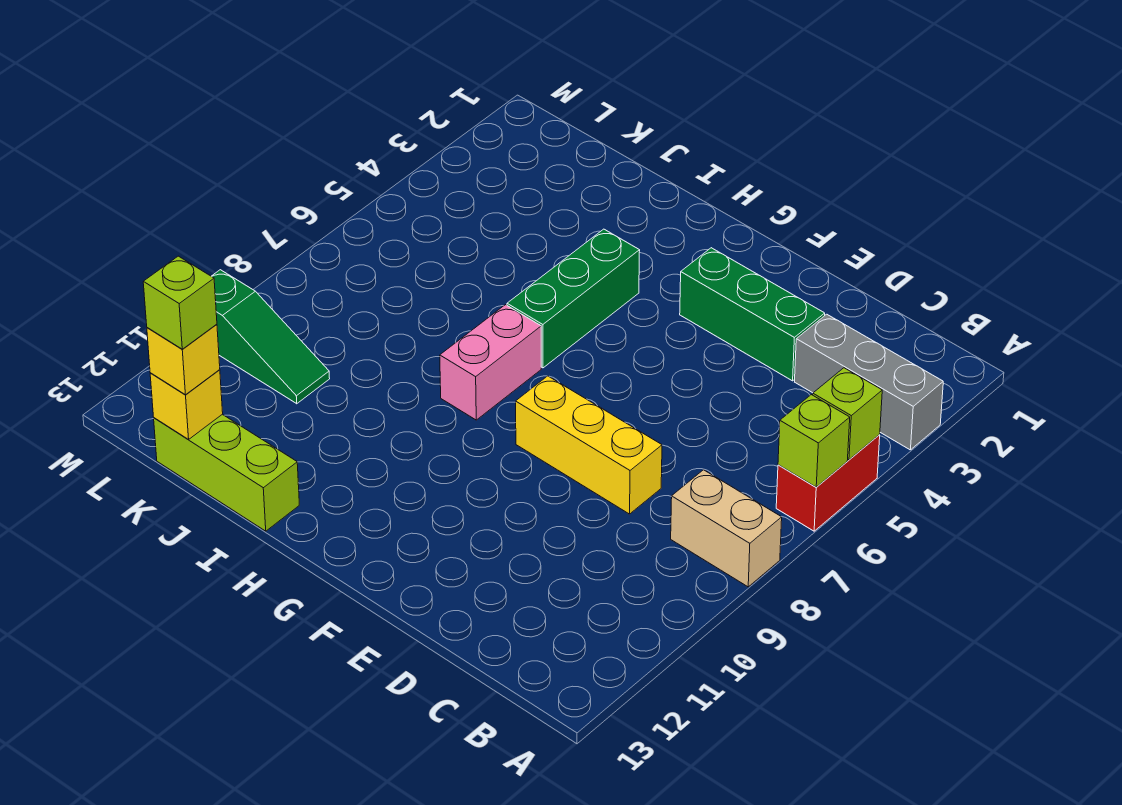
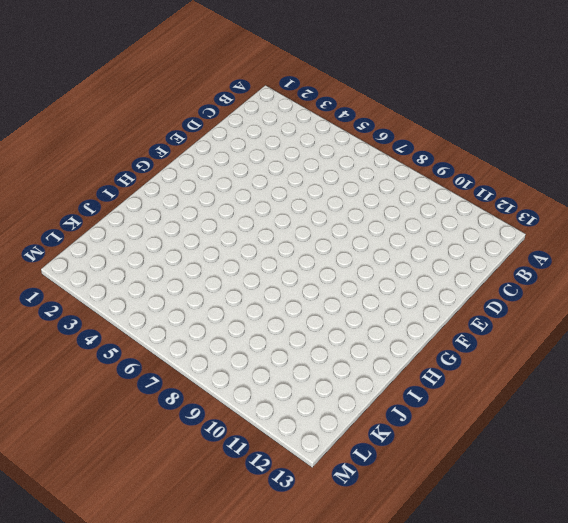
none -> grey brick A3:C3 level 1
none -> red brick A5:A6 level 1
none -> tan brick A8:B8 level 1

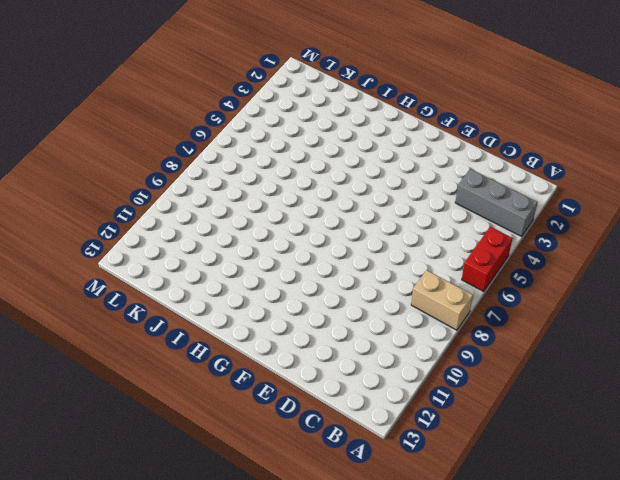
none -> green brick D3:F3 level 1
none -> yellow brick D8:F8 level 1
none -> green brick H4:H6 level 1

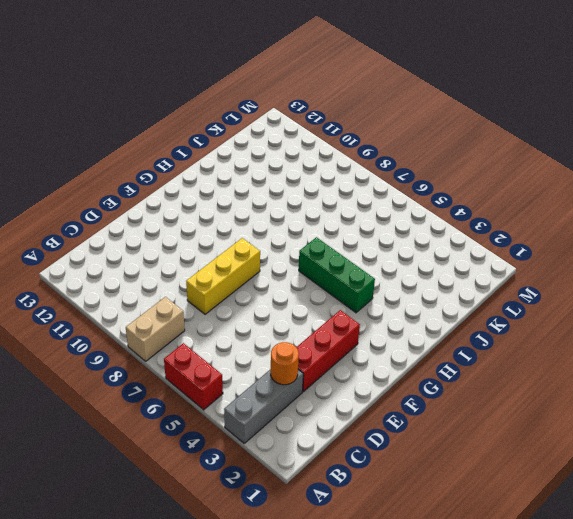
orange round brick C3 level 2 -> none
red brick D3:F3 level 1 -> green brick D3:F3 level 1
none -> pink brick H7:H8 level 1
none -> lime brick I13:K13 level 1
none -> green slope K10:M10 level 1 top M

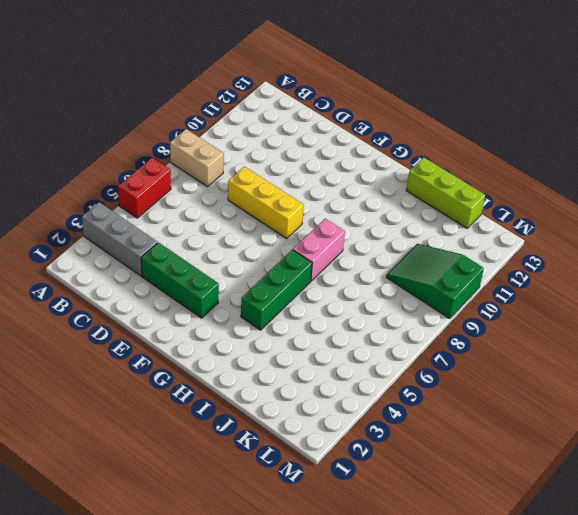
green slope K9:M10 level 1 top M -> green slope K10:M10 level 1 top M
none -> lime brick A5 level 2
none -> lime brick A6 level 2
none -> yellow brick K13 level 2

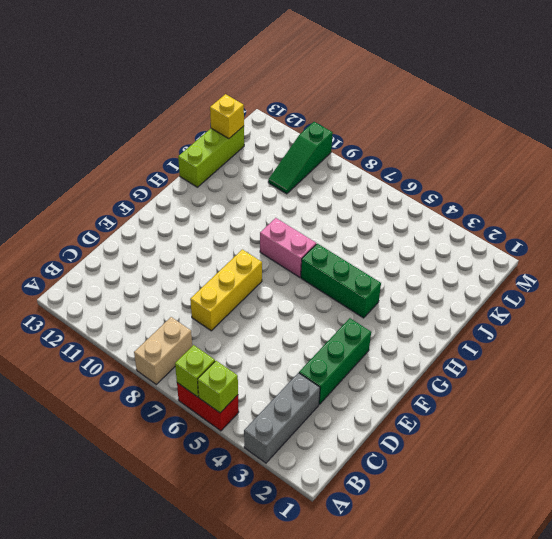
none -> yellow brick K13 level 3
none -> lime brick K13 level 4

